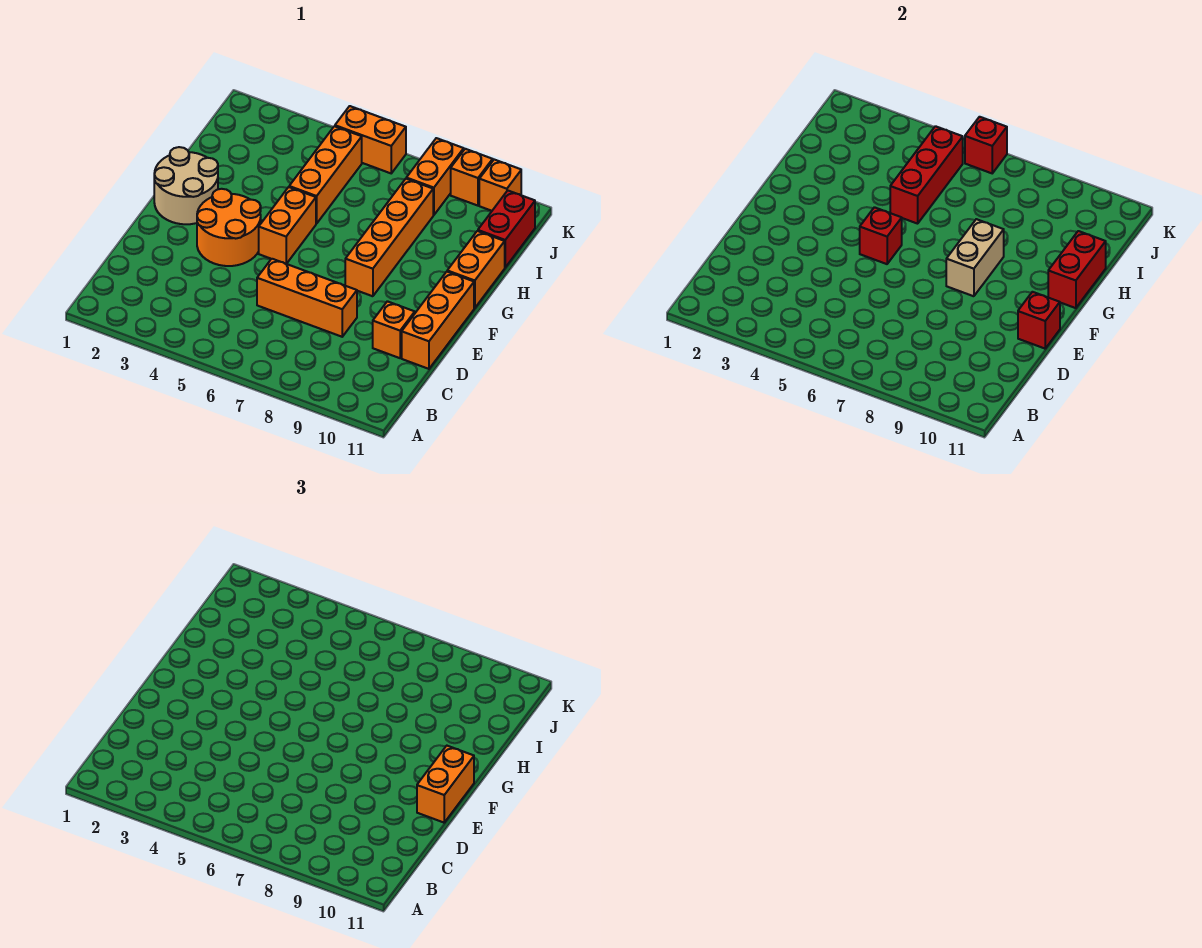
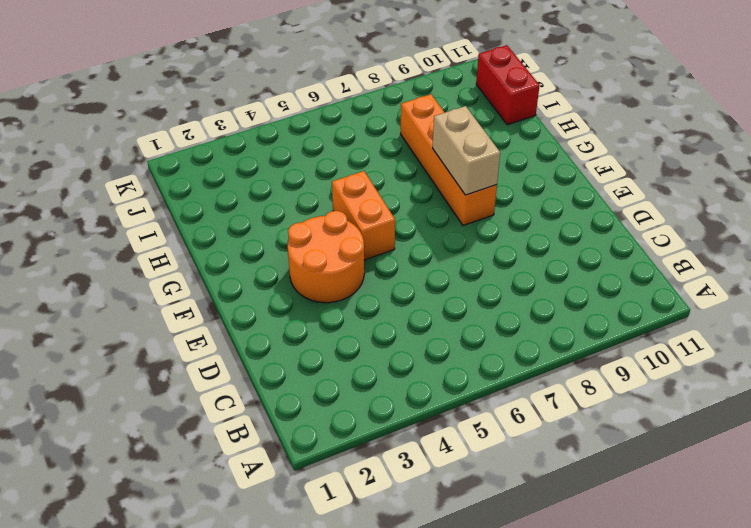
none -> orange brick D6:D8 level 1
none -> orange brick D10 level 1
none -> orange brick D11:F11 level 1

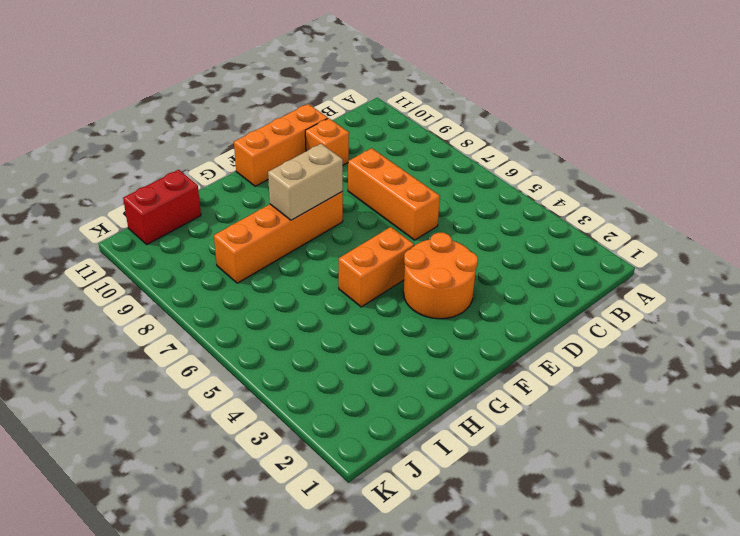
none -> tan round brick F1:G2 level 1
none -> orange brick G11:H11 level 1
none -> orange brick H5:J5 level 1

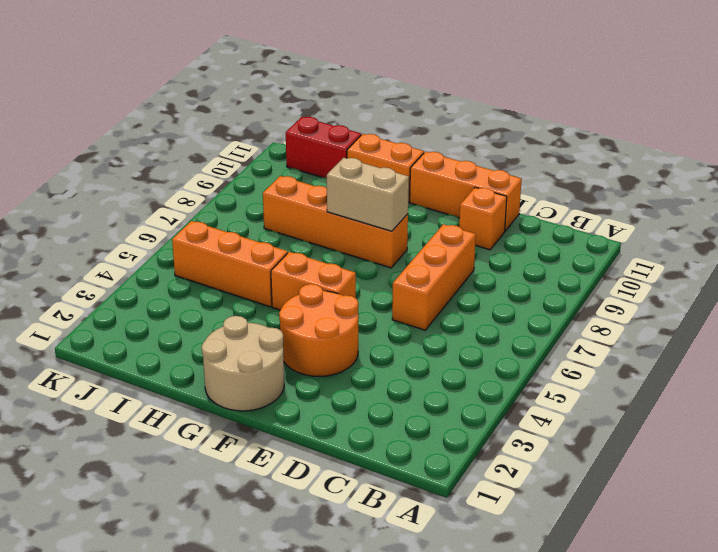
none -> orange brick J8:K8 level 1
none -> orange brick K5:K6 level 1
none -> orange brick K9 level 1

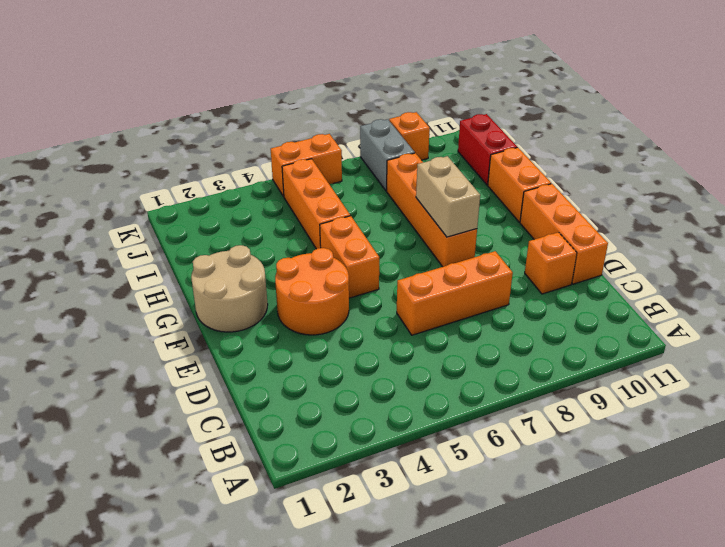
grey brick J8:K8 level 1 -> orange brick J8:K8 level 1
none -> orange brick K10 level 1
none -> red brick E11 level 2
none -> red brick F5 level 2

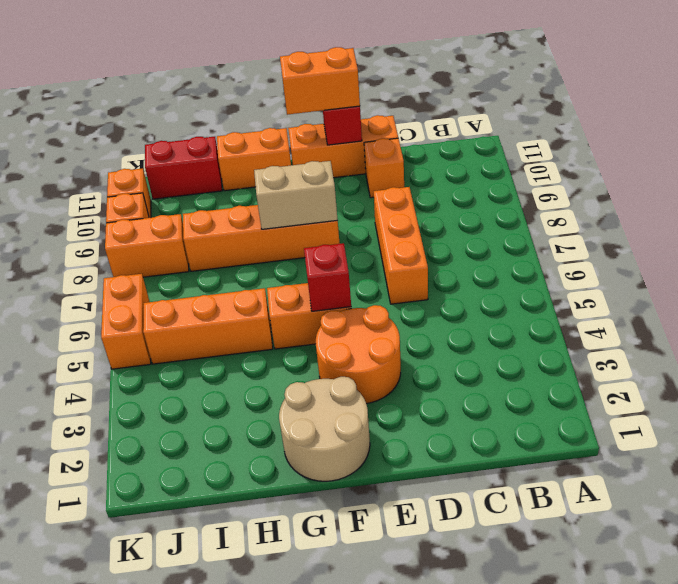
none -> red brick G11:H11 level 2
none -> red brick H5:J5 level 2
none -> red brick K6 level 2

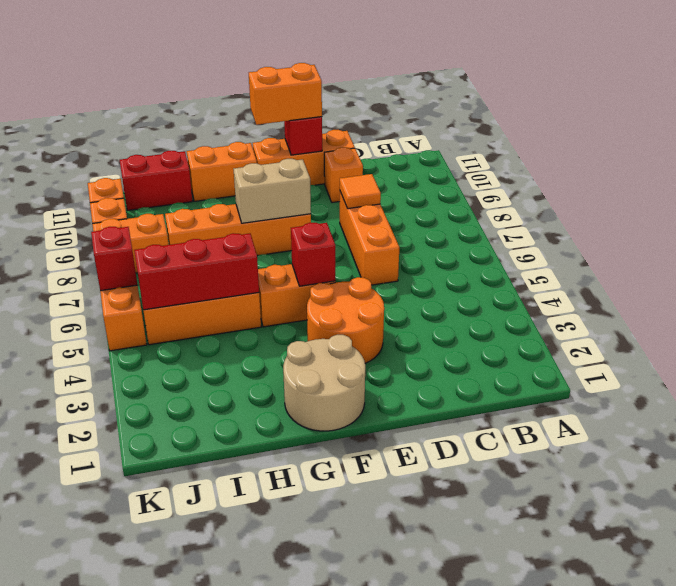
orange tile D8 level 2 -> none
none -> red brick G11:H11 level 2

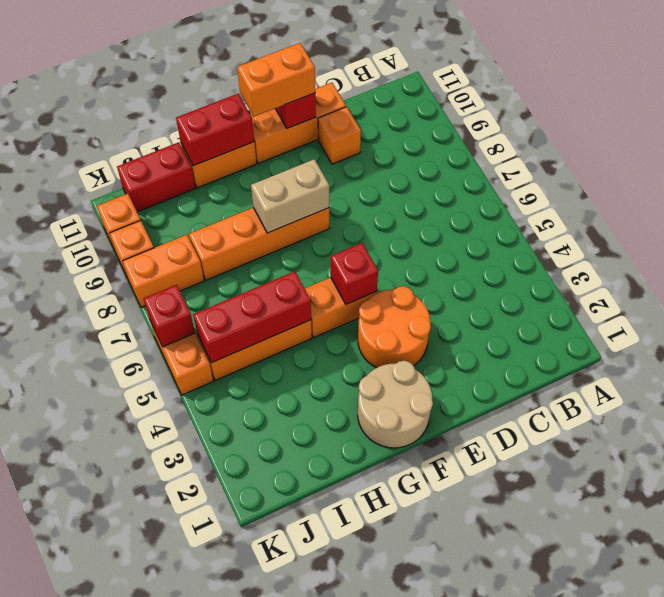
none -> orange brick D6:D8 level 1

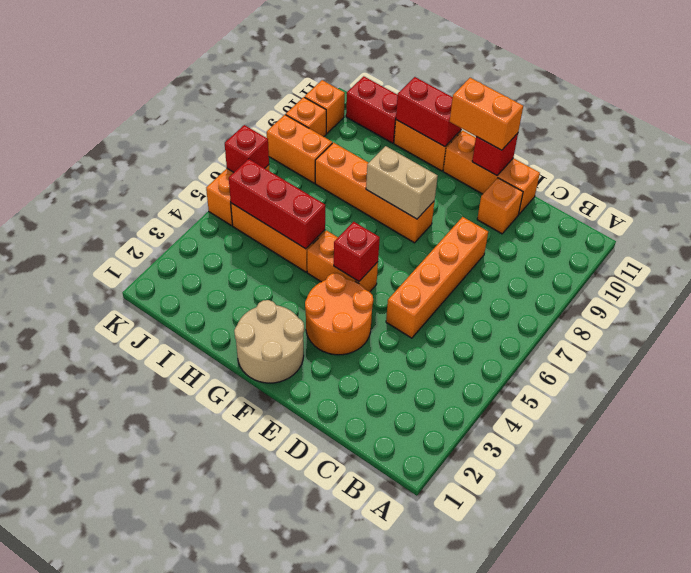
orange brick D5:D8 level 1 -> orange brick D6:D8 level 1

